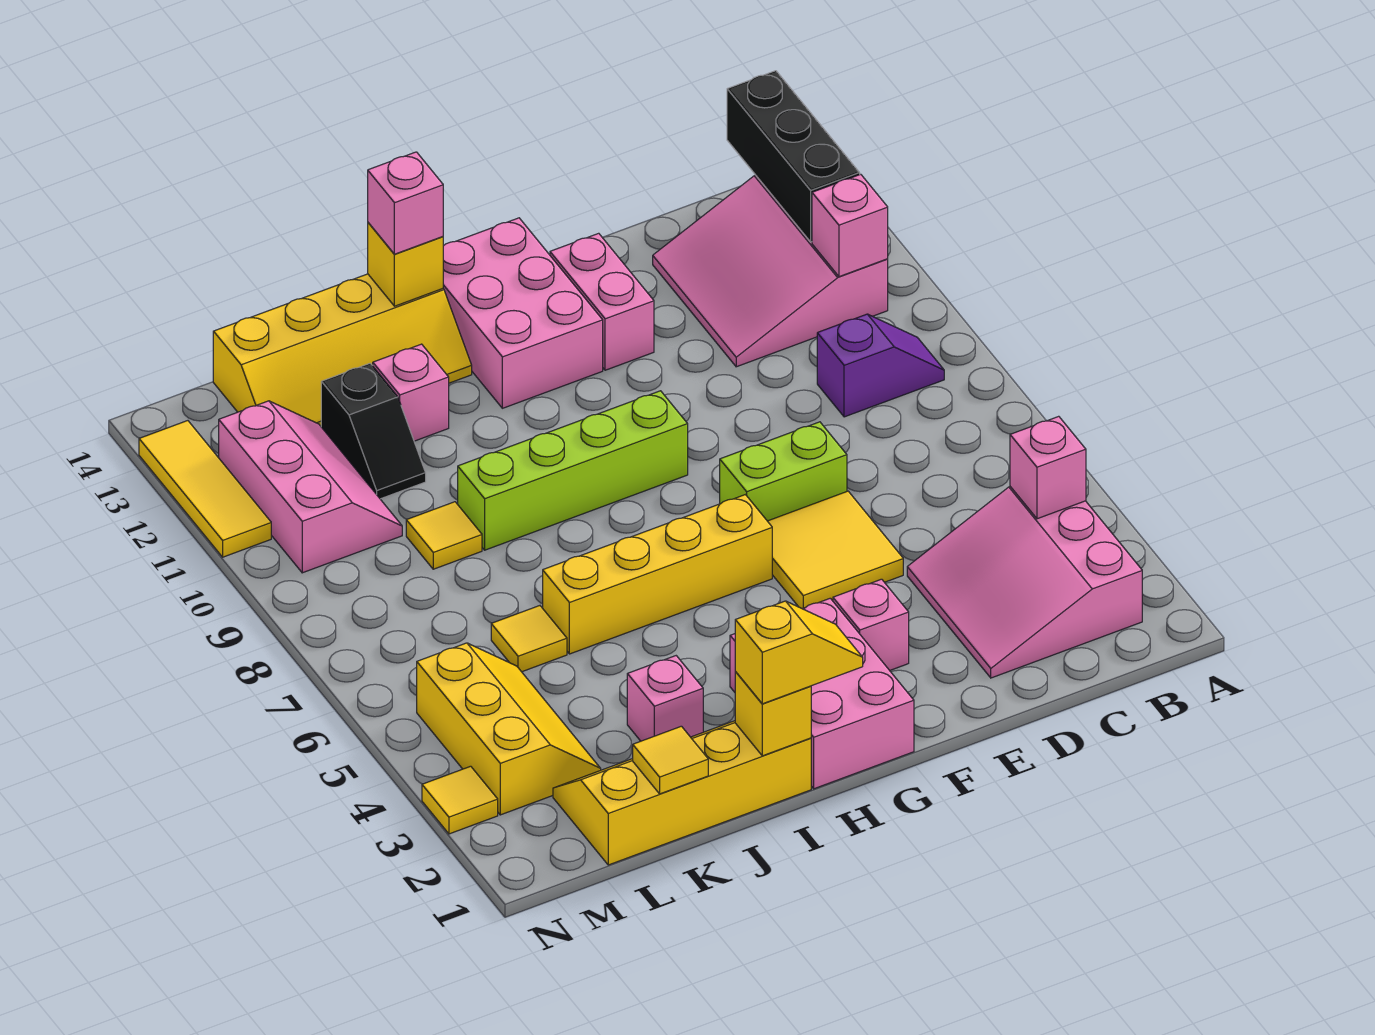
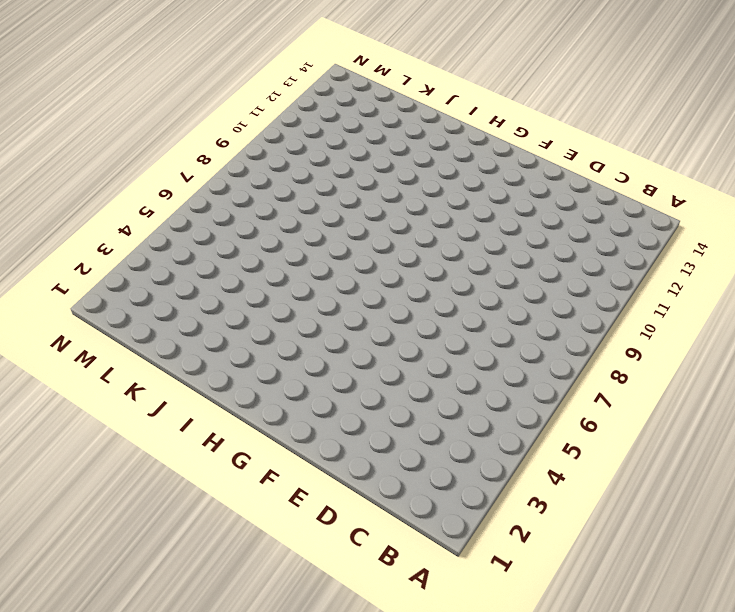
none -> pink slope B2:D4 level 1 top B
none -> purple slope B9:C9 level 1 top C
none -> pink slope B11:D13 level 1 top B
none -> yellow tile E5:F6 level 1

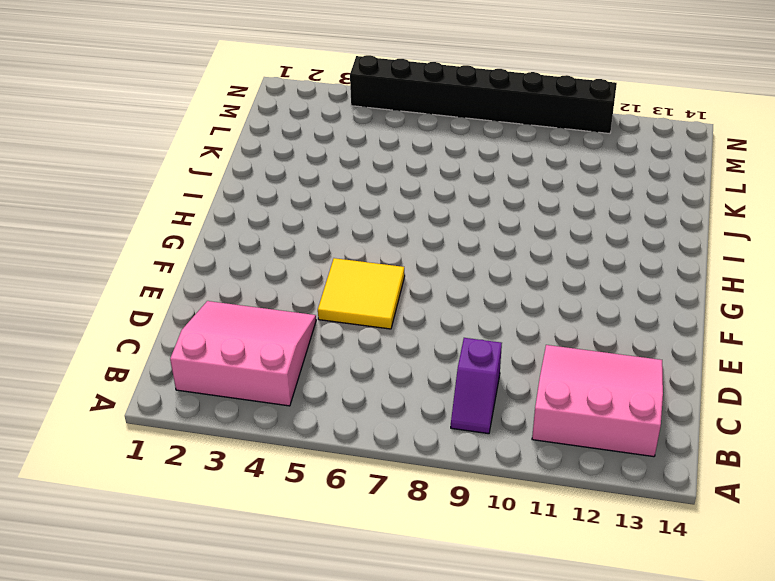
black brick N4:N11 level 1 -> yellow tile N11:N13 level 1
none -> lime brick E7:F7 level 1
none -> pink brick F3 level 1
none -> pink brick F12:F13 level 1
none -> pink brick G1:H3 level 1

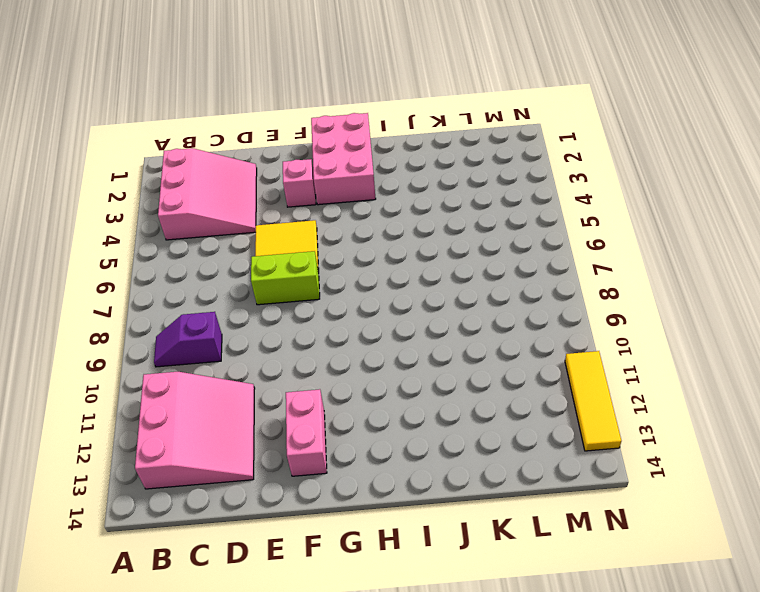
none -> yellow brick G6:J6 level 1
none -> lime brick G9:J9 level 1
none -> pink brick G12:H14 level 1
none -> yellow slope I1:L2 level 1 top 1

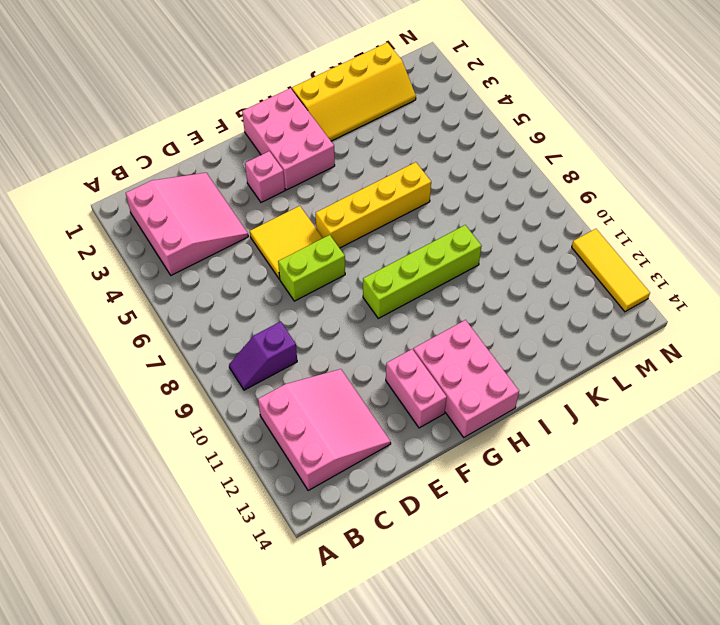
none -> yellow slope I13:L14 level 1 top 14
none -> pink brick J3 level 1
none -> pink brick J12 level 1
none -> yellow tile K6 level 1

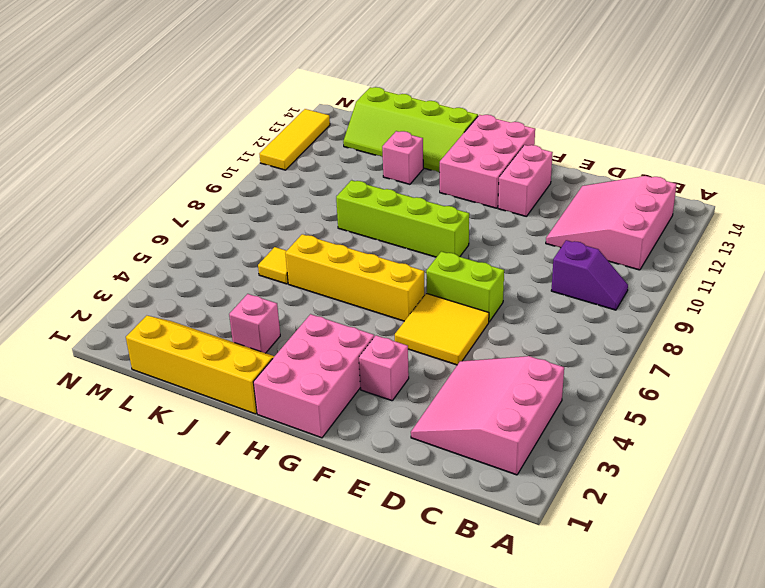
lime slope I13:L14 level 1 top 14 -> yellow slope I13:L14 level 1 top 14
none -> yellow tile K9 level 1
none -> black slope K11:K12 level 1 top 12
none -> yellow slope L3:M5 level 1 top M
none -> pink slope L10:M12 level 1 top M

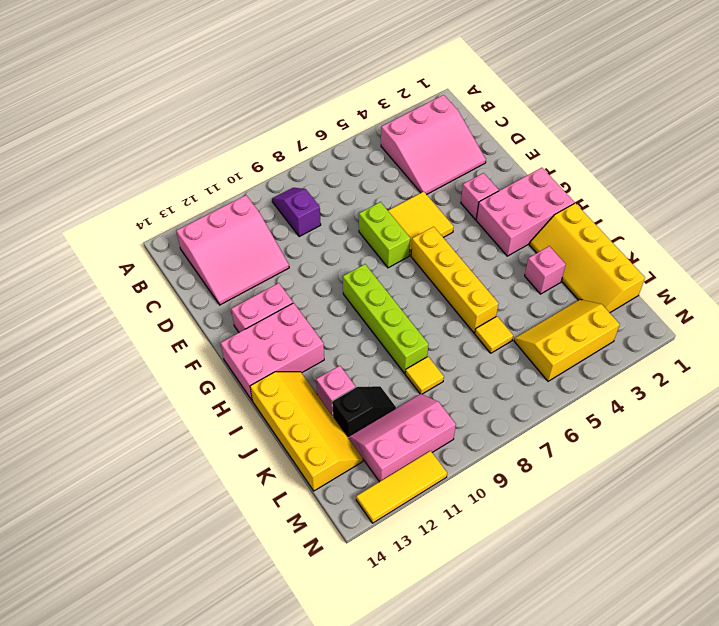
none -> yellow tile N3 level 1
none -> pink brick B4 level 2
none -> pink brick B11 level 2
none -> black brick B12:B14 level 2

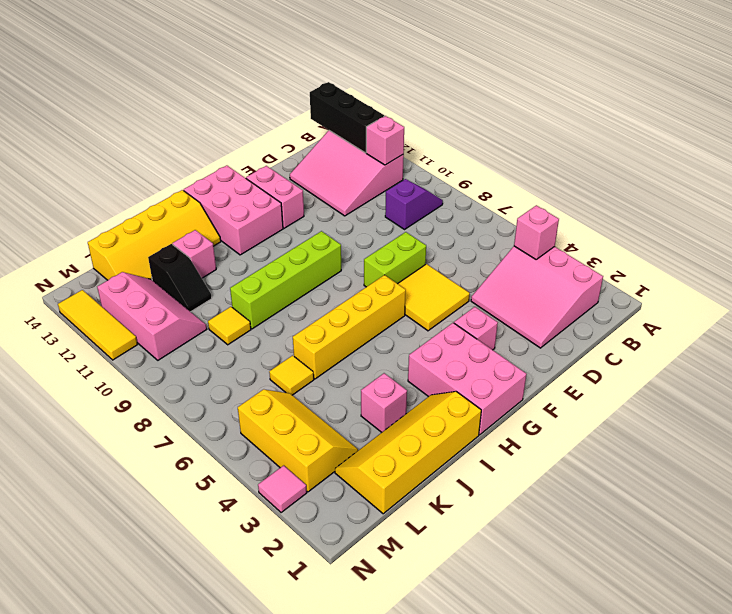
pink tile N3 level 1 -> yellow tile N3 level 1
none -> yellow brick I1 level 2
none -> yellow brick I14 level 2
none -> yellow tile K1 level 2
none -> yellow slope H1:I1 level 3 top I

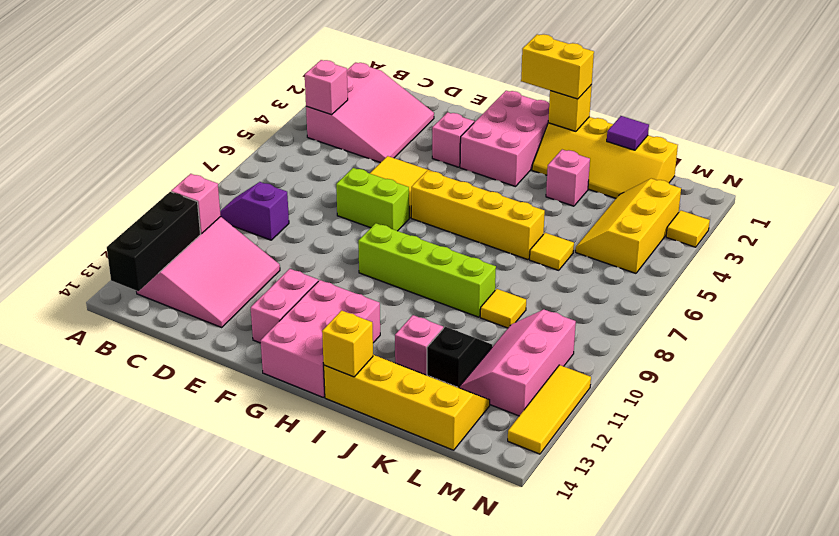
yellow brick H1:I1 level 3 -> yellow slope H1:I1 level 3 top I
purple tile K1 level 2 -> yellow tile K1 level 2
none -> pink brick I14 level 3

